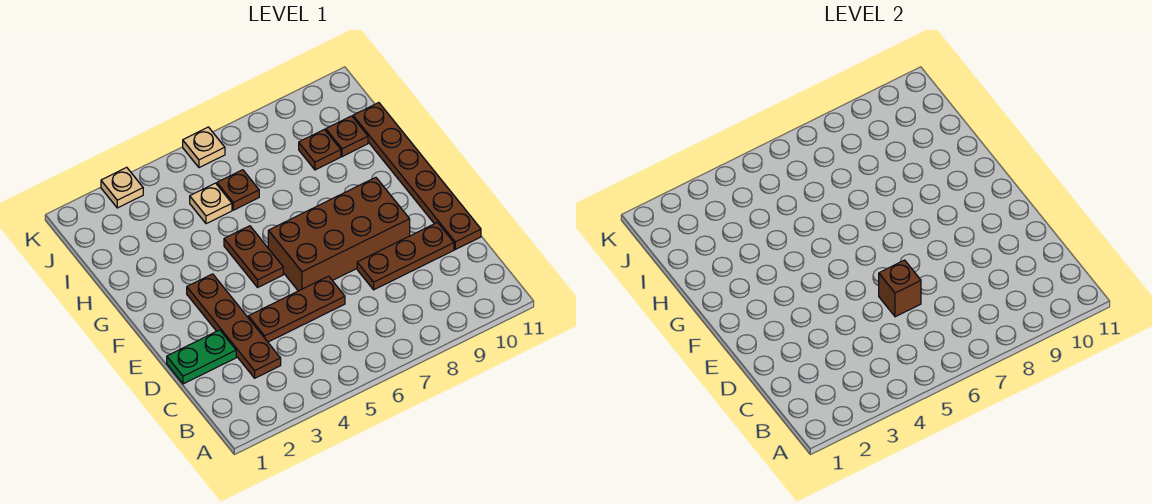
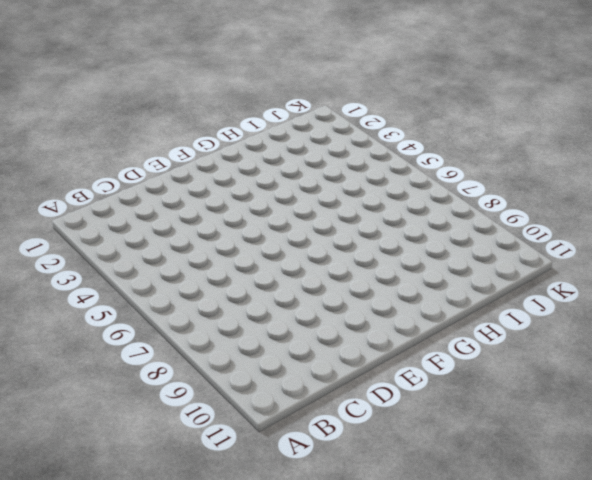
none -> brown plate C3:F3 level 1
none -> green plate D1:D2 level 1
none -> brown plate D4:D6 level 1

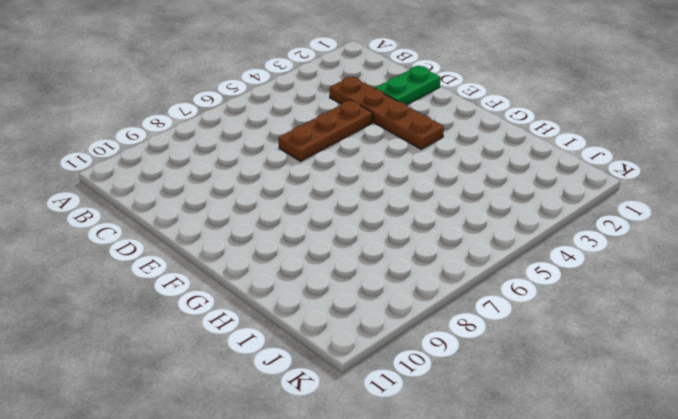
none -> brown plate D8:D10 level 1
none -> brown plate D11:I11 level 1
none -> brown brick E6:F9 level 1

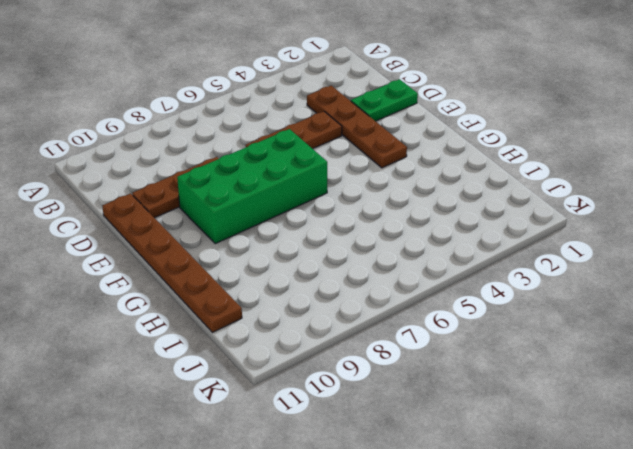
green brick E6:F9 level 1 -> brown brick E6:F9 level 1
none -> brown plate F5:G5 level 1
none -> tan plate I5 level 1
none -> brown plate I6 level 1

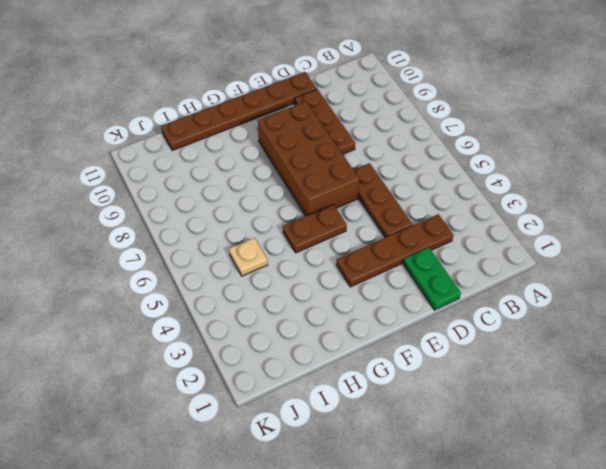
none -> brown plate I6 level 1
none -> brown plate I9 level 1
none -> brown plate I10 level 1

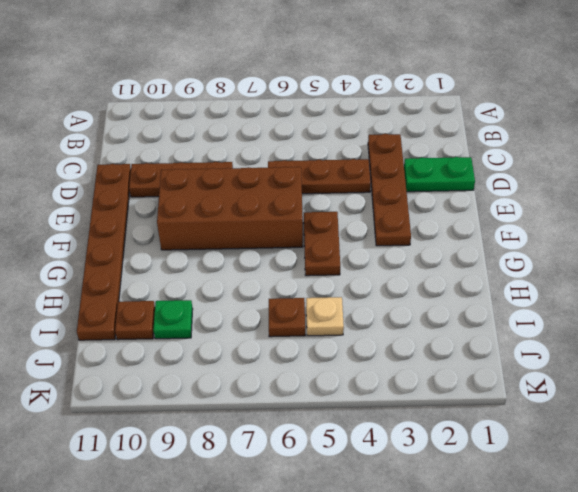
green plate I9 level 1 -> brown plate I9 level 1
none -> tan plate K3 level 1
none -> tan plate K6 level 1
none -> brown brick D6 level 2

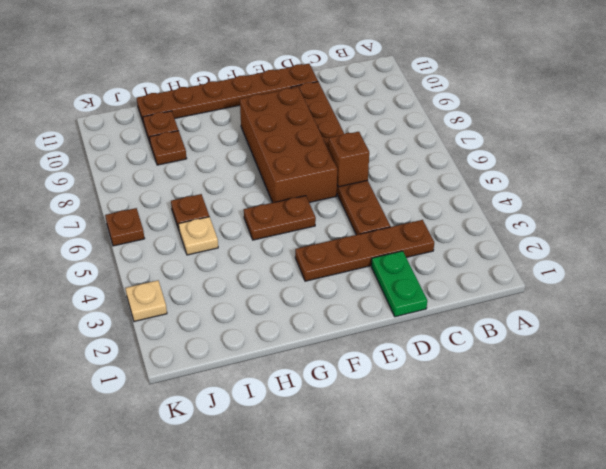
brown plate K6 level 1 -> tan plate K6 level 1

